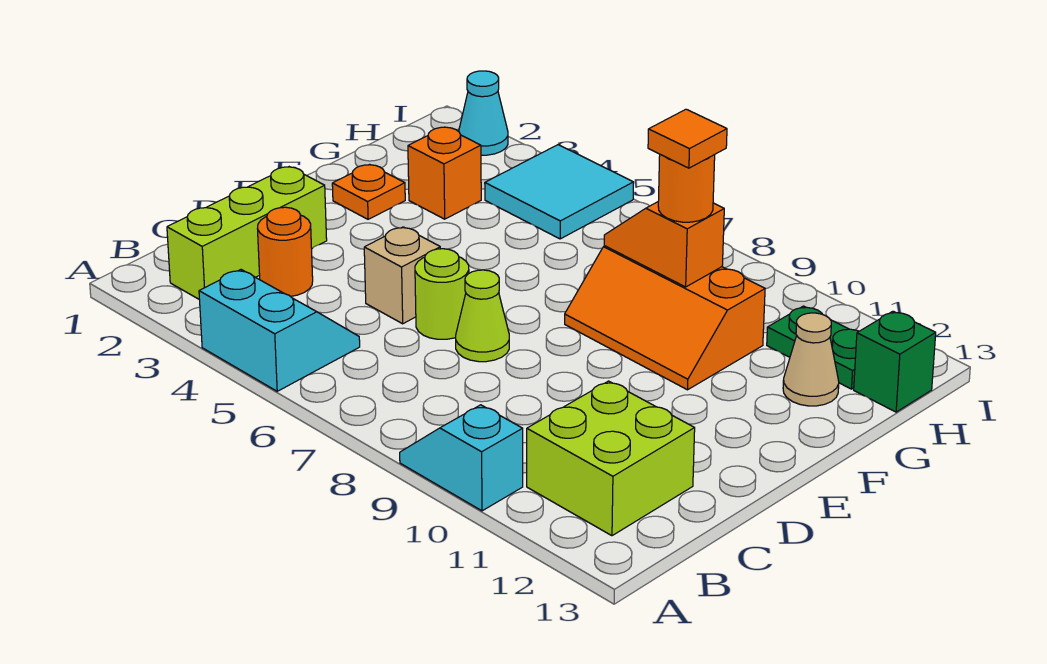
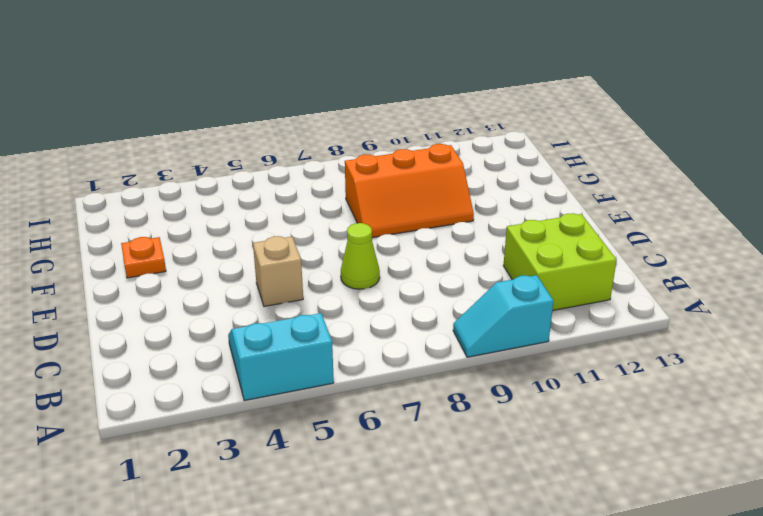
none -> lime brick B2:D2 level 1
none -> orange round brick C3 level 1
none -> lime round brick D6 level 1

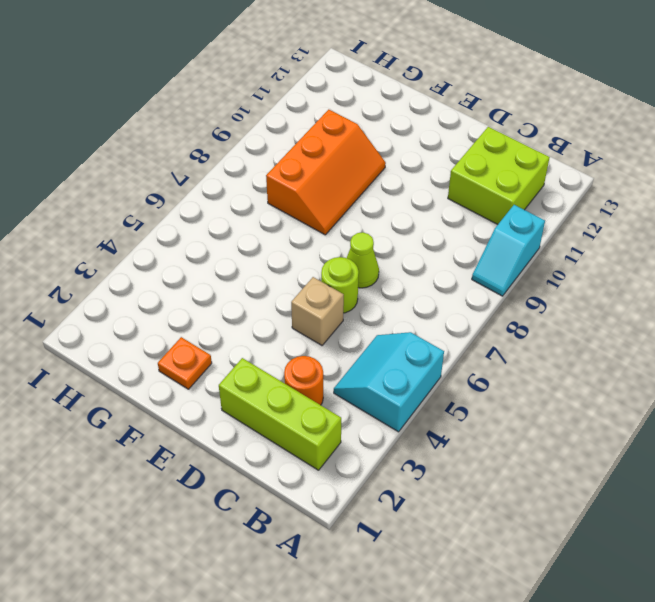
none -> orange brick G3 level 1
none -> tan cone G12 level 1
none -> cyan tile H4:I5 level 1

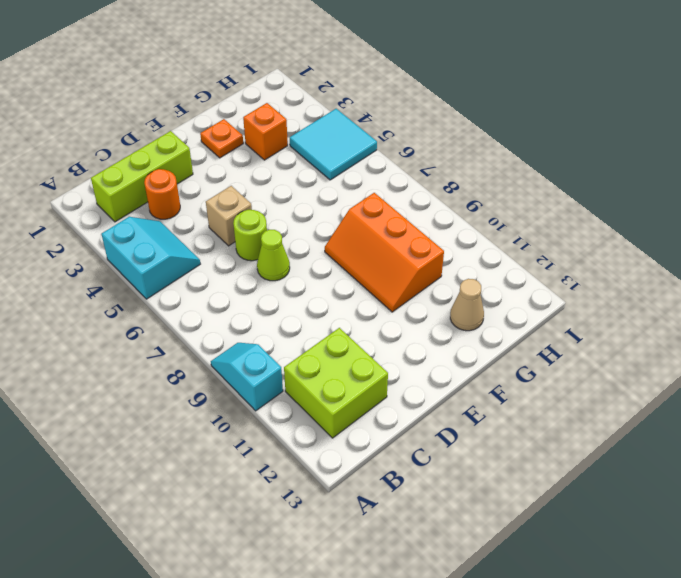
none -> green plate H11:H12 level 1
none -> green brick H13 level 1
none -> cyan cone I2 level 1

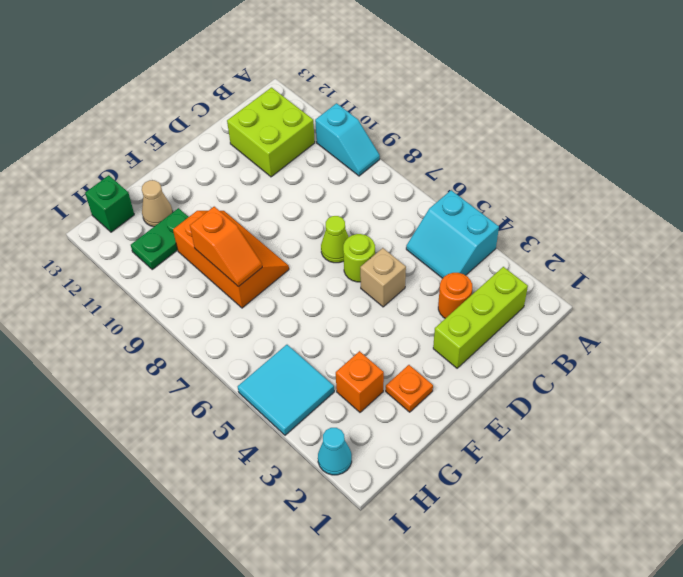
green plate G11:H11 level 1 -> green plate H11:H12 level 1
none -> orange round brick G9 level 3
none -> orange tile G9 level 4

